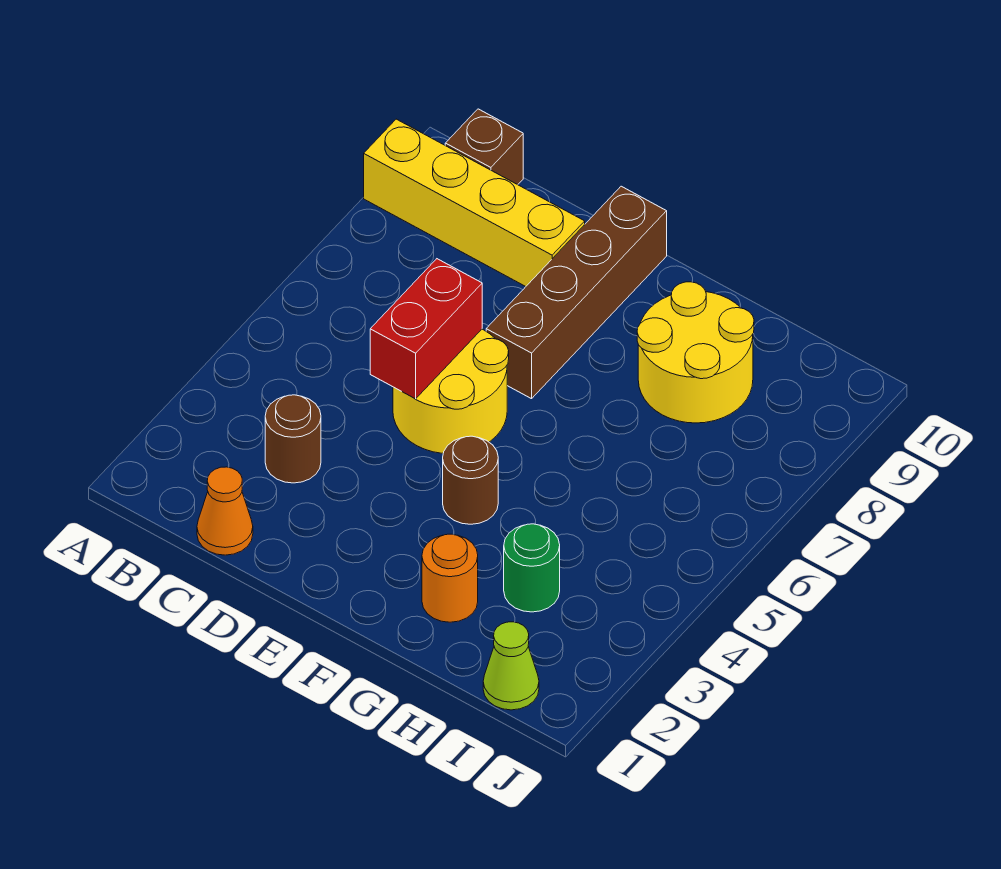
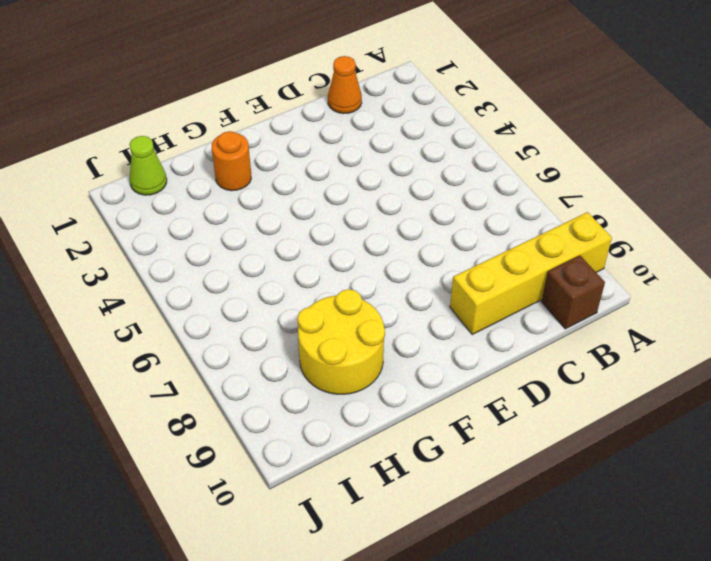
none -> brown round brick C3 level 1
none -> yellow round brick D5:E6 level 1
none -> brown brick E7:E10 level 1

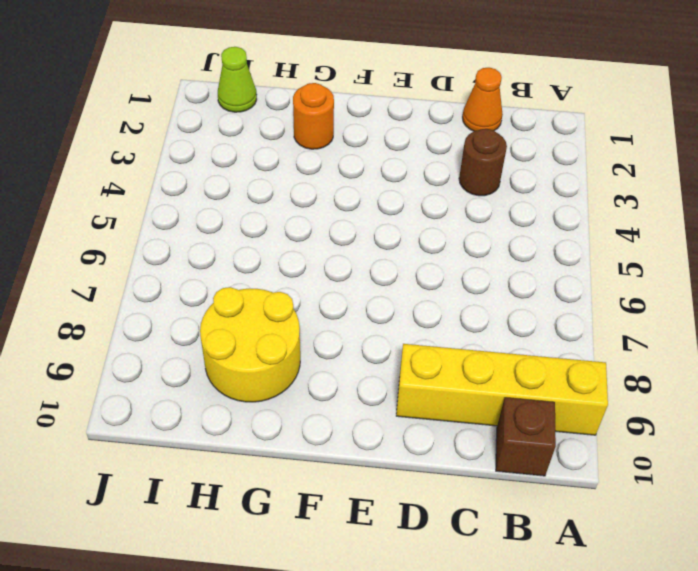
none -> yellow round brick D5:E6 level 1
none -> brown brick E7:E10 level 1
none -> brown round brick F4 level 1

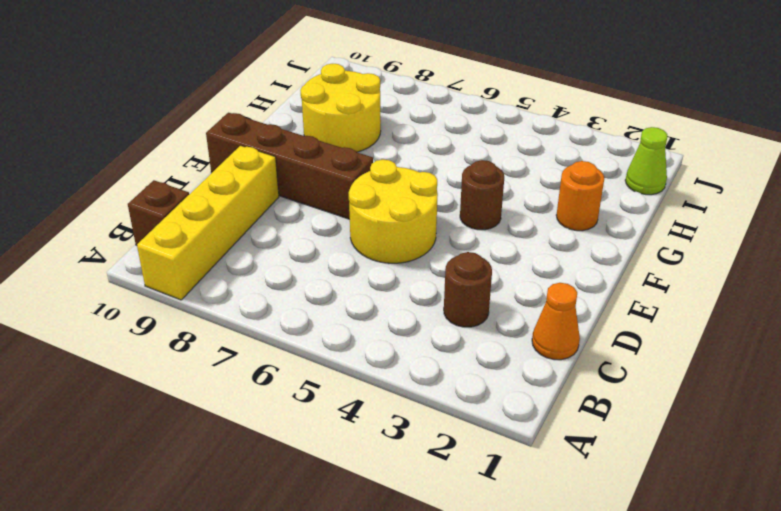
none -> green round brick H3 level 1
none -> red brick D5:D6 level 2

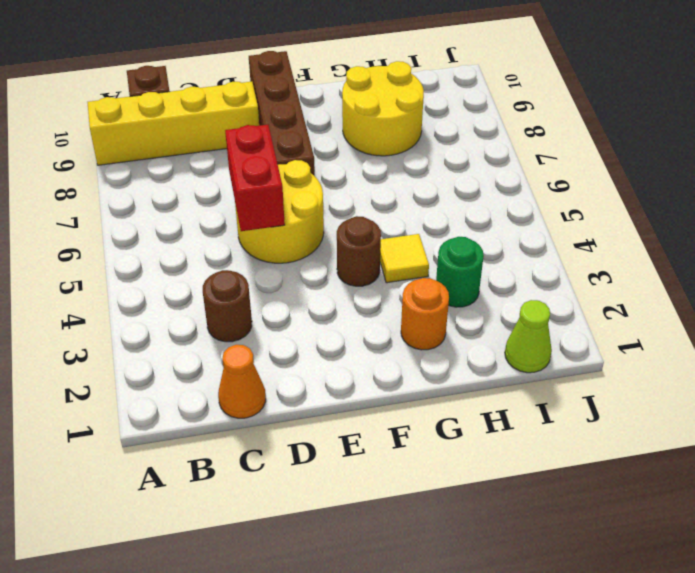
yellow tile G4 level 1 -> none

